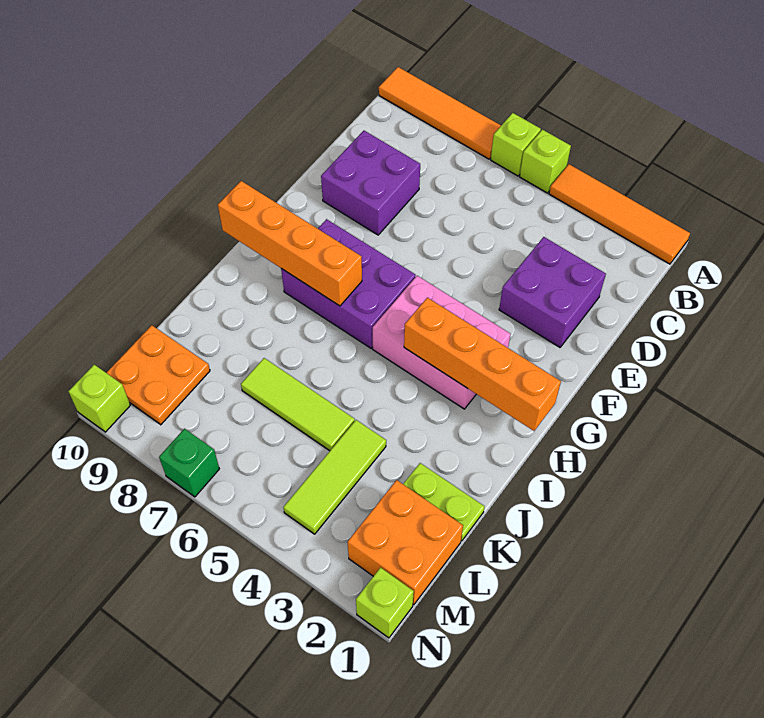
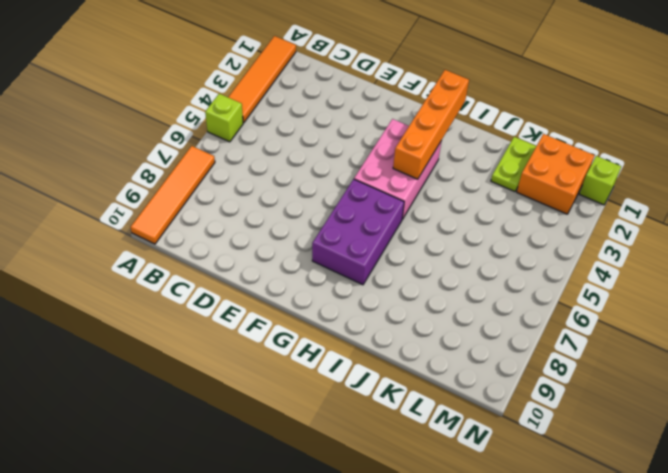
none -> lime brick A6 level 1
none -> purple brick D2:E3 level 1
none -> purple brick D8:E9 level 1

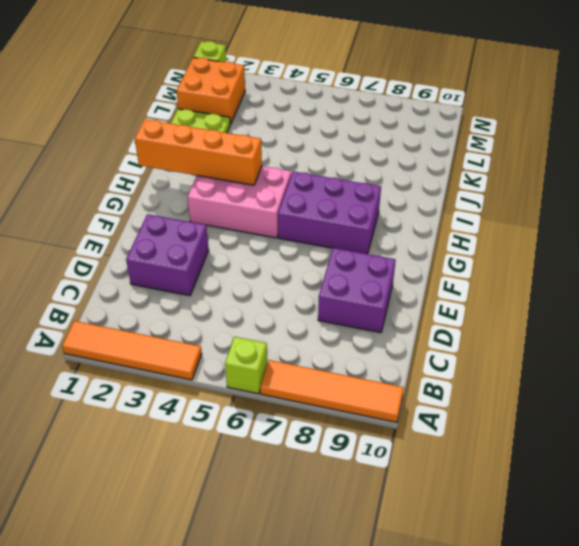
none -> lime brick A5 level 1
none -> lime tile K4:M4 level 1
none -> lime tile K5:K7 level 1

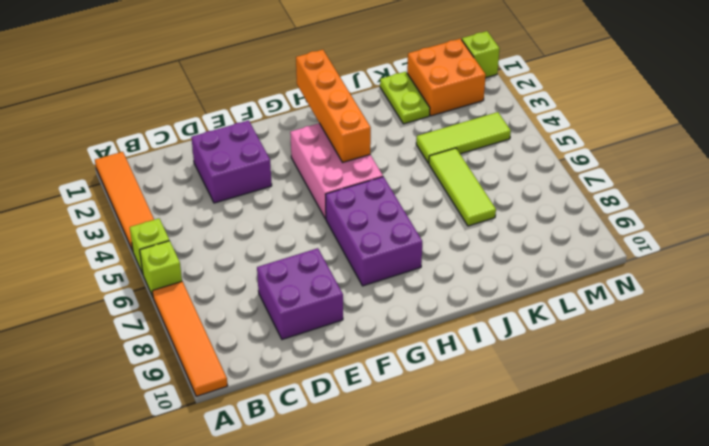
none -> orange plate L9:M10 level 1
none -> green brick N7 level 1
none -> lime brick N10 level 1

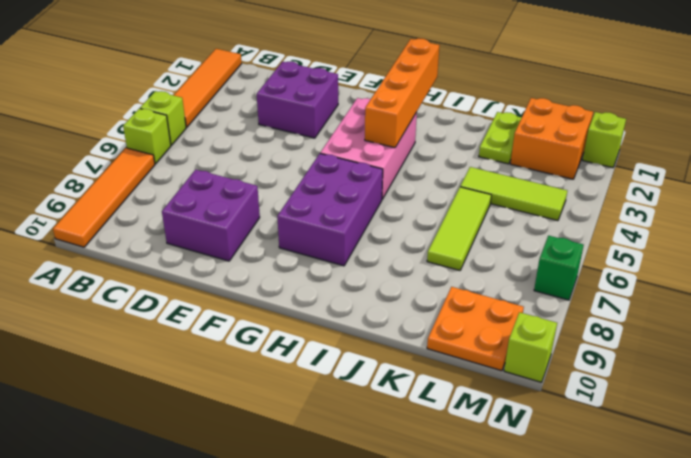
none -> orange brick H7:H10 level 2

